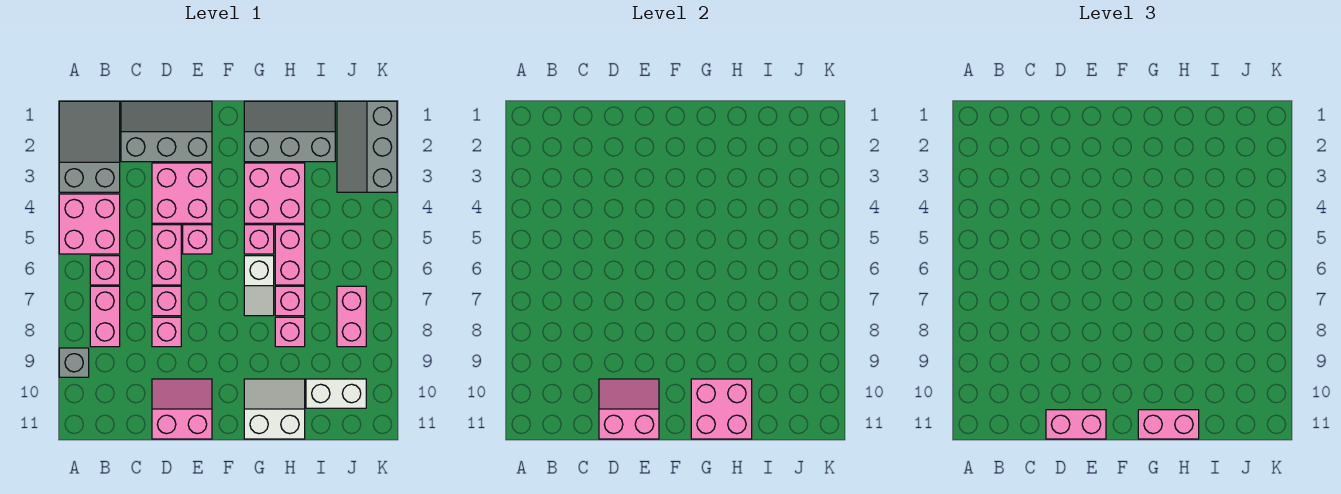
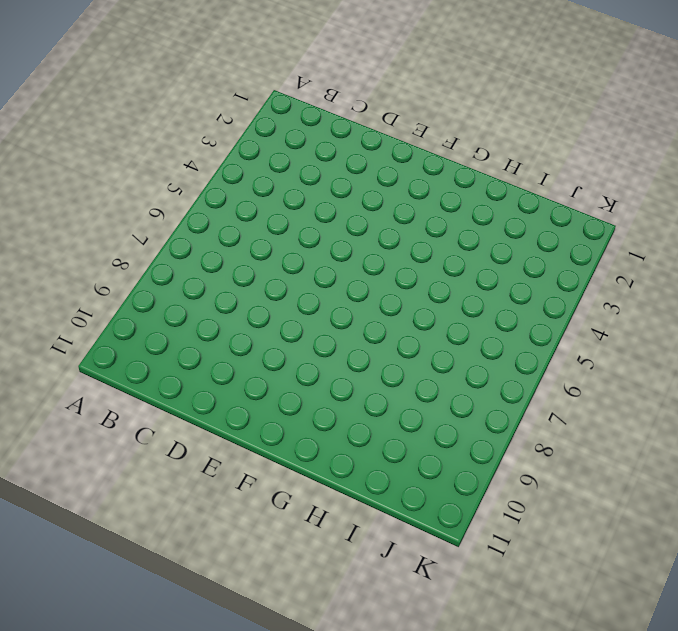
none -> grey slope A1:B3 level 1 top 3
none -> pink brick A4:B5 level 1
none -> grey brick A9 level 1

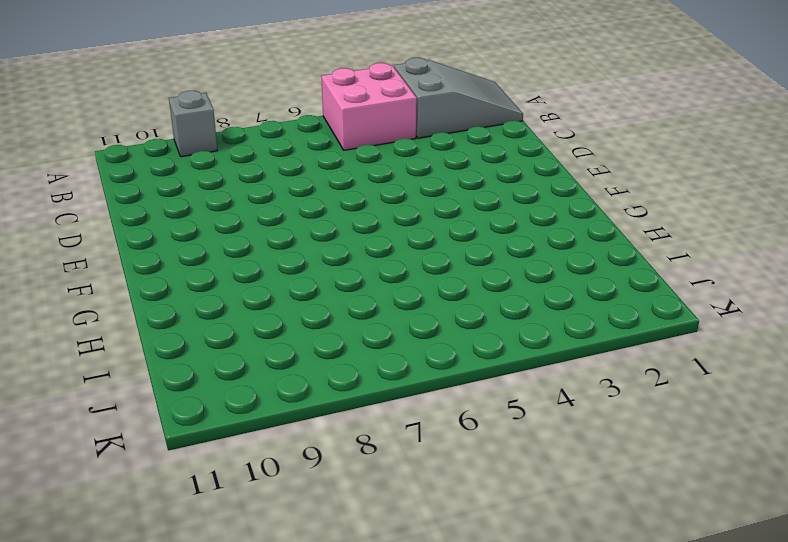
none -> pink brick B6 level 1
none -> pink brick B7:B8 level 1
none -> grey slope C1:E2 level 1 top 2

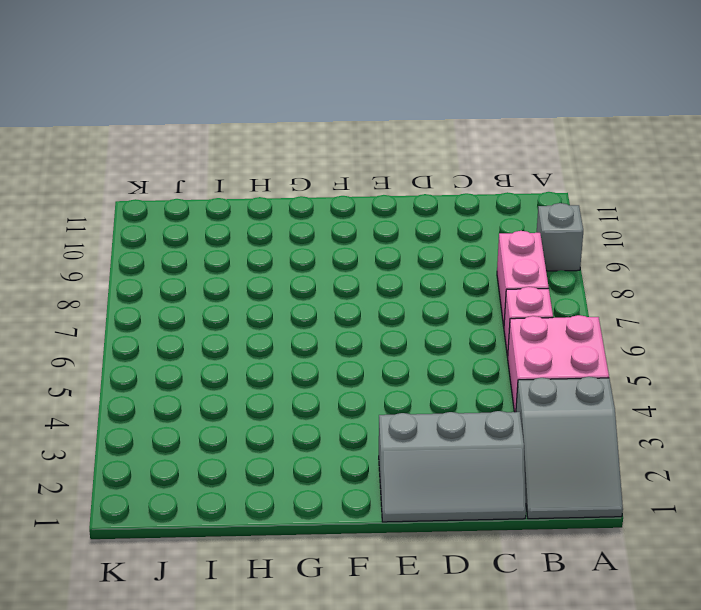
none -> pink brick D3:E4 level 1
none -> pink brick D5:D6 level 1
none -> pink brick D7 level 1

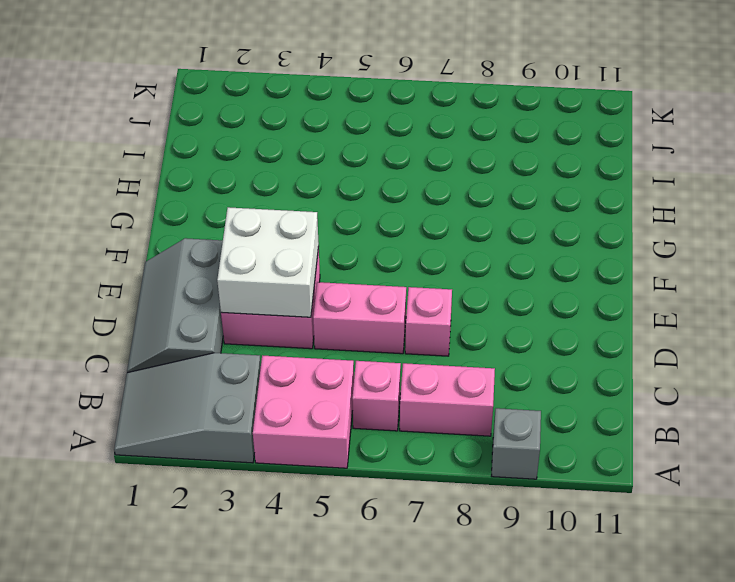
white brick D3:E4 level 2 -> none
none -> pink brick D8 level 1
none -> pink slope D10:E11 level 1 top 11
none -> pink brick E5 level 1

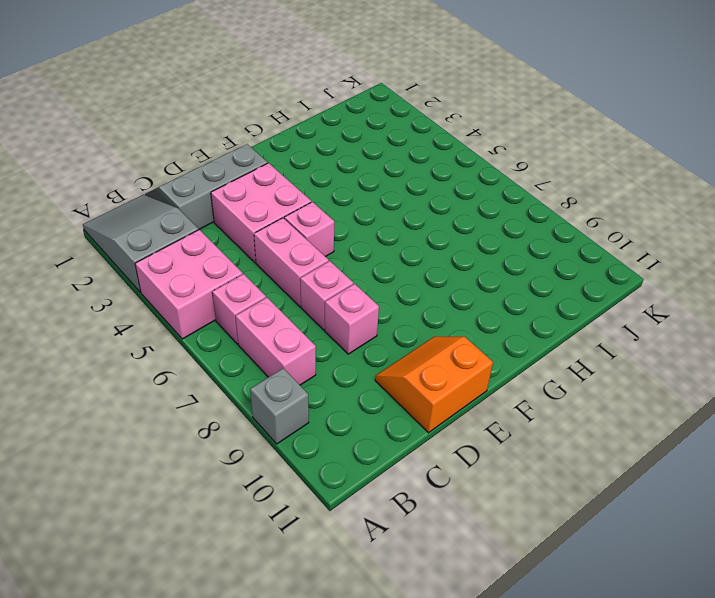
orange slope D10:E11 level 1 top 11 -> pink slope D10:E11 level 1 top 11
none -> grey slope G1:I2 level 1 top 2
none -> pink brick G3:H4 level 1
none -> pink brick G5 level 1

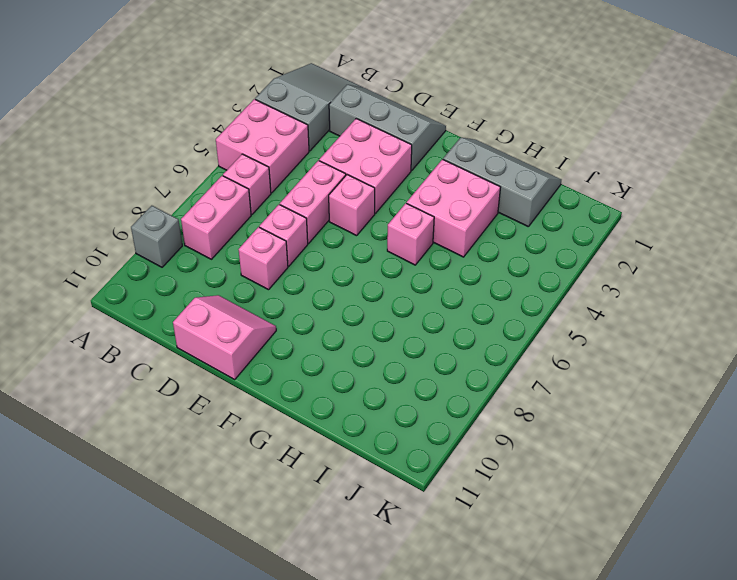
none -> white slope G6:G7 level 1 top 6
none -> white slope G10:H11 level 1 top 11
none -> pink brick H5:H6 level 1

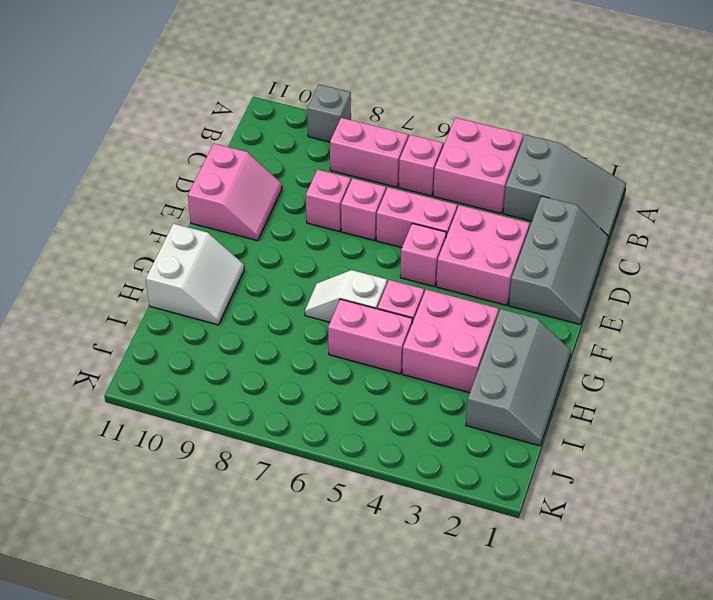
none -> pink brick H7 level 1
none -> pink brick H8 level 1
none -> white brick I10:J10 level 1

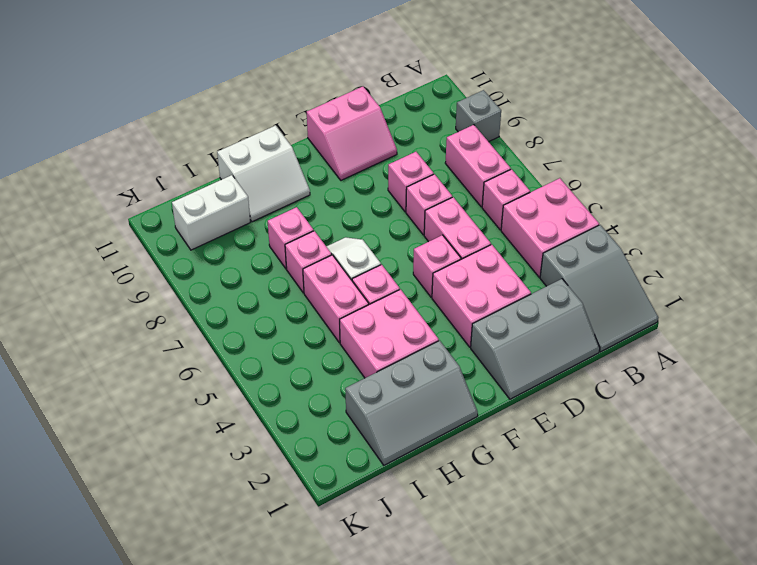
none -> grey slope J1:K3 level 1 top K
none -> pink brick J7:J8 level 1
none -> pink slope D10:E11 level 2 top 11

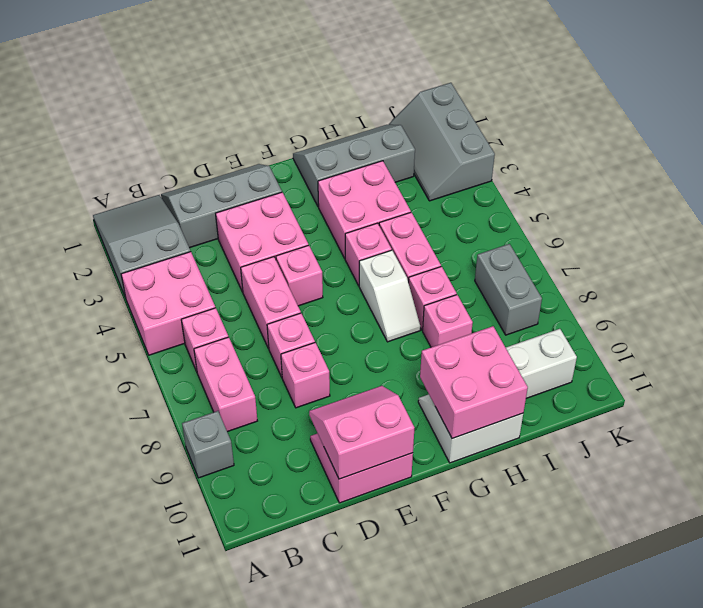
grey brick J7:J8 level 1 -> pink brick J7:J8 level 1
none -> pink brick D11:E11 level 3
none -> pink brick G11:H11 level 3

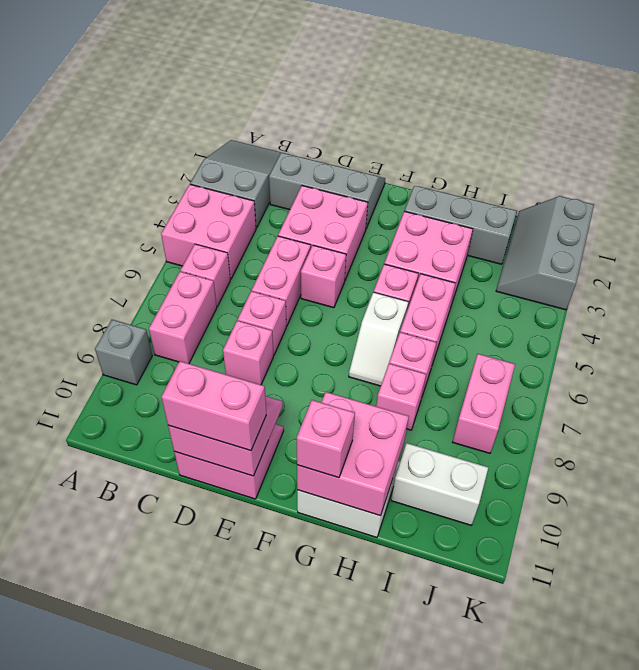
pink brick G11 level 3 -> pink brick G11:H11 level 3

